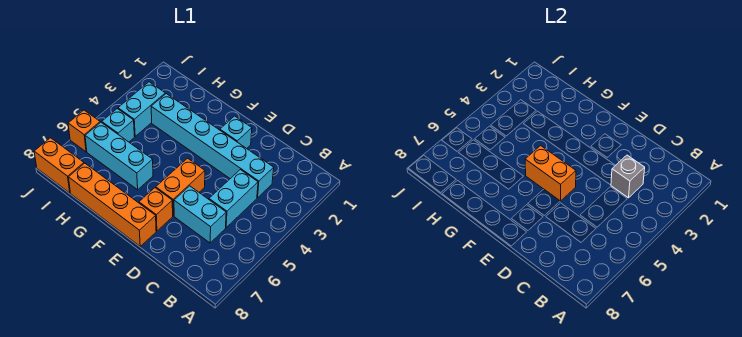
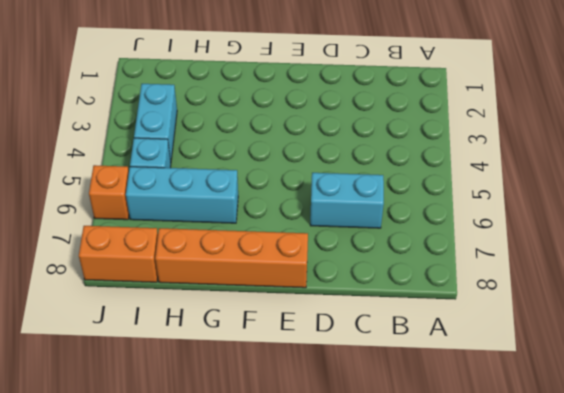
none -> cyan brick C3:H3 level 1
none -> cyan brick C4:C5 level 1
none -> cyan brick E2 level 1

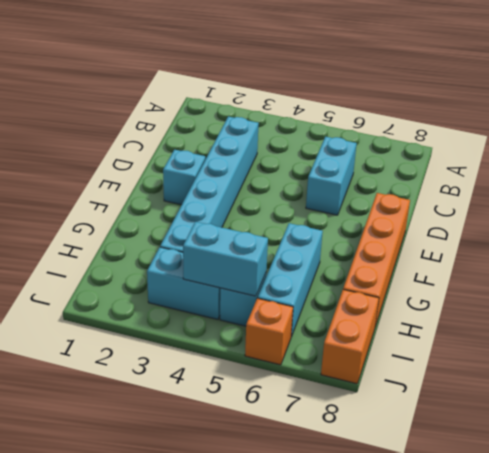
cyan brick I4:I5 level 2 -> cyan brick C4:C5 level 1
none -> orange brick E5:E6 level 1
none -> orange brick E7 level 1
none -> grey brick C3 level 2

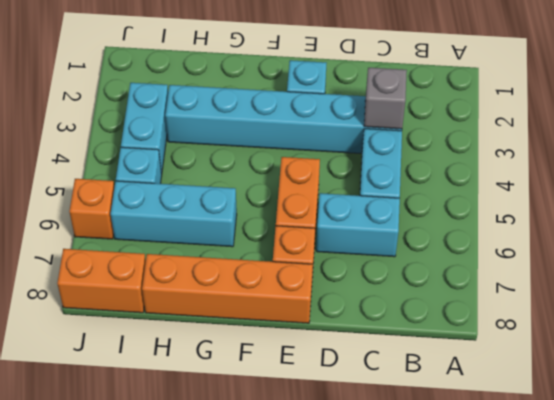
none -> orange brick E5:F5 level 2

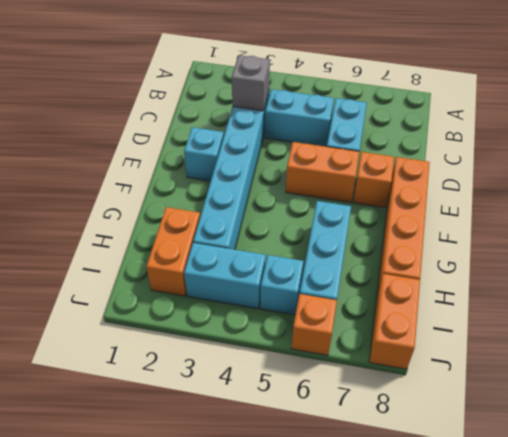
orange brick H2:I2 level 1 -> orange brick E5:F5 level 2

